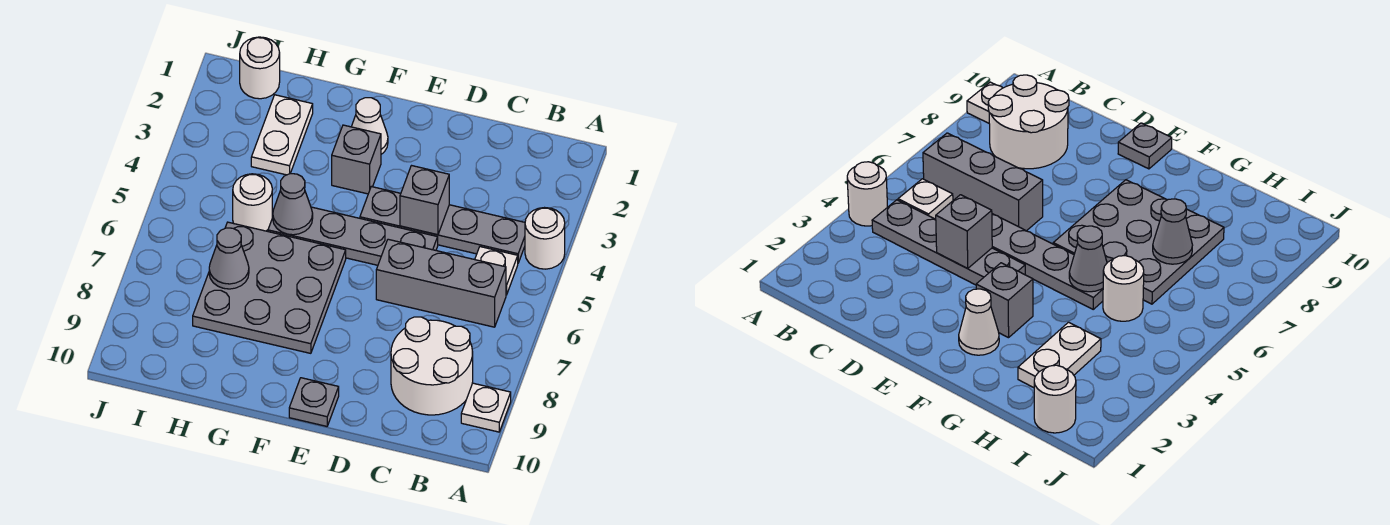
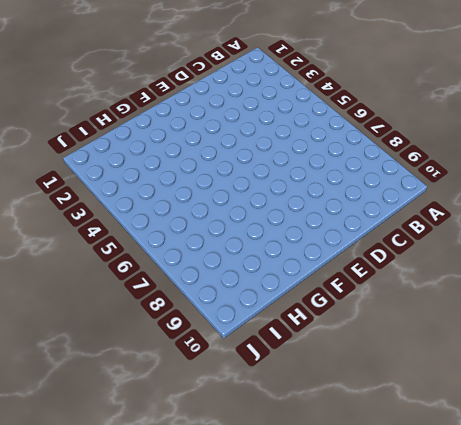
none -> white round brick A4 level 1
none -> white plate A9 level 1
none -> grey plate B4:E4 level 1

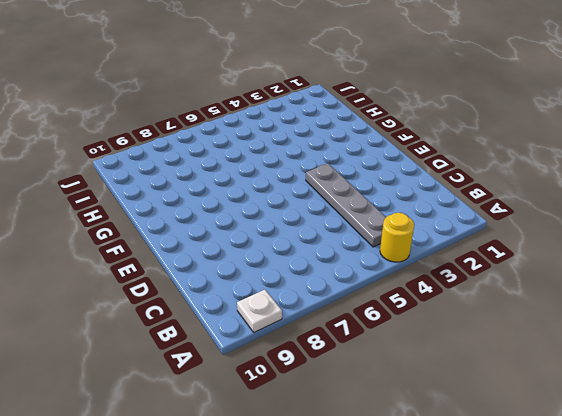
yellow round brick A4 level 1 -> white round brick A4 level 1
none -> white plate B5 level 1
none -> grey brick B6:D6 level 1
none -> white round brick B8:C9 level 1

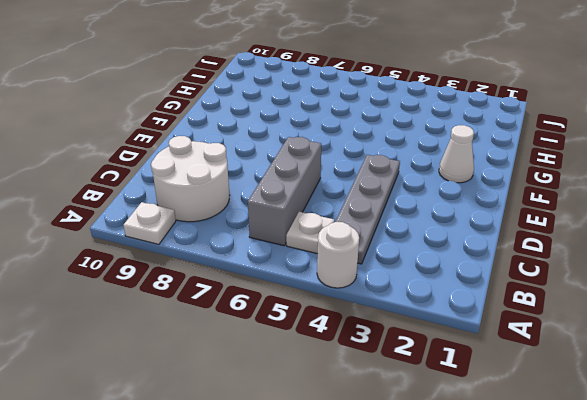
none -> grey plate D5:G5 level 1
none -> grey plate E10 level 1
none -> grey brick F3 level 1

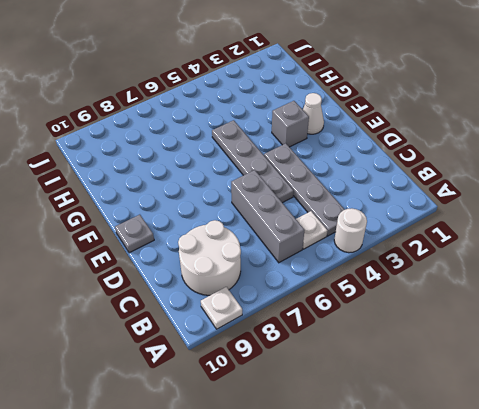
none -> grey plate F6:H8 level 1
none -> white plate H2:H3 level 1
none -> white round brick H5 level 1

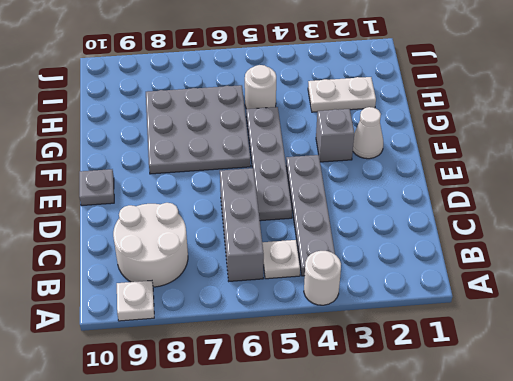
none -> white round brick I1 level 1
none -> grey brick D4 level 2
none -> grey cone G5 level 2

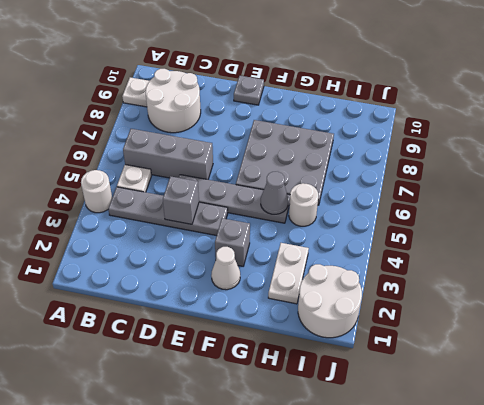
white round brick I1:J2 level 1 -> white round brick I1 level 1
none -> grey cone H7 level 2

